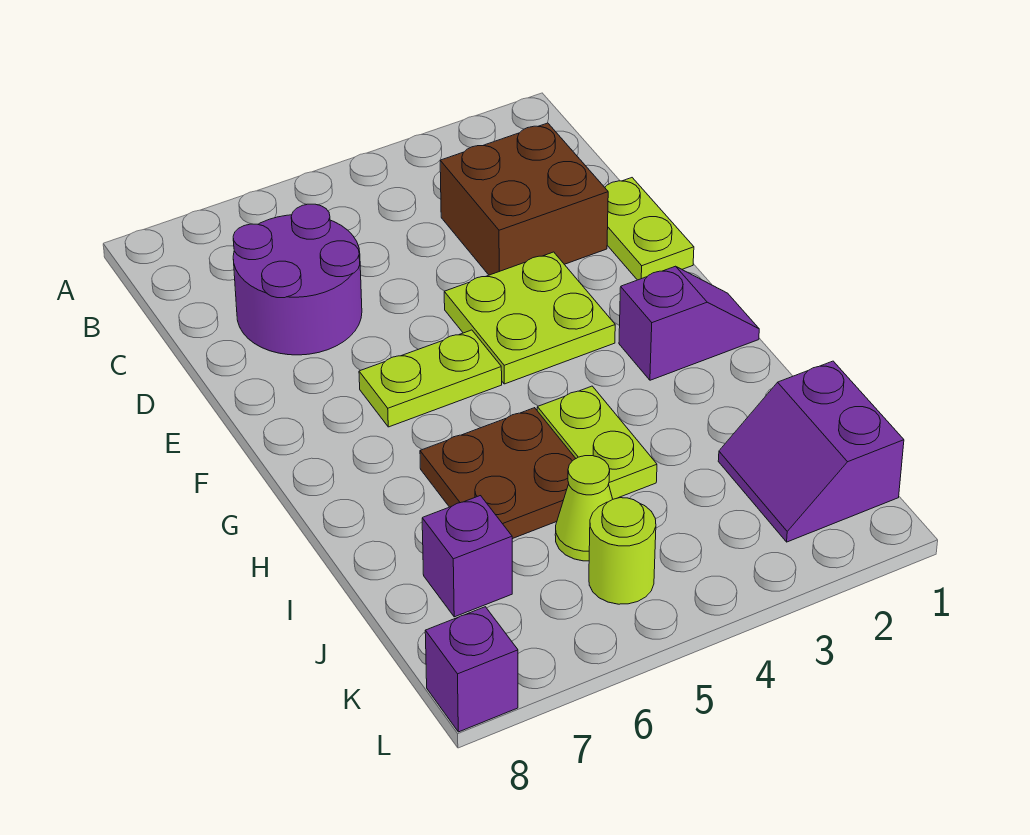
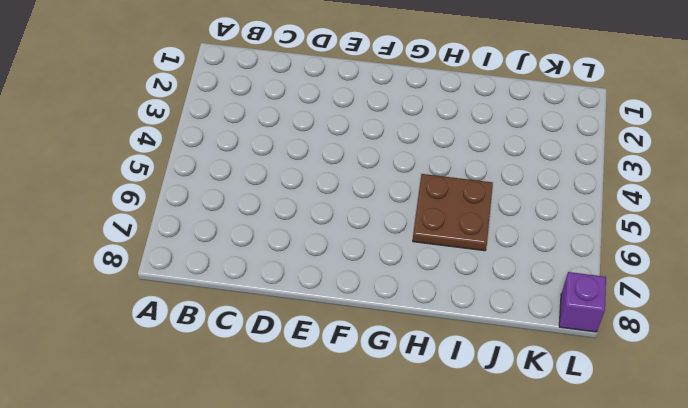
none -> brown brick C2:D3 level 1
none -> purple round brick C6:D7 level 1
none -> lime plate D1:E1 level 1

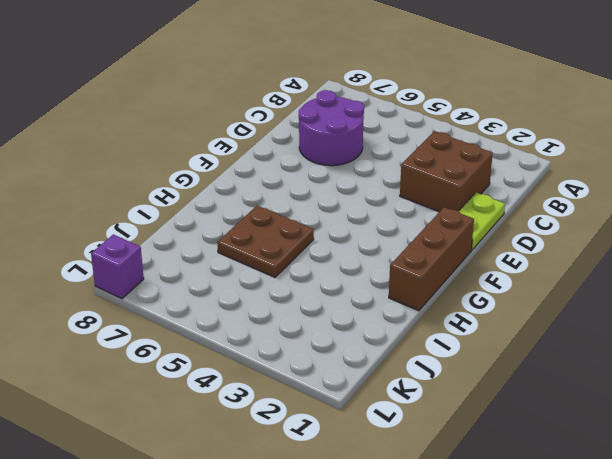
brown brick F1:H1 level 1 -> purple slope G1:G2 level 1 top 2
none -> lime plate E3:F4 level 1
none -> lime plate F5:F6 level 1
none -> lime plate H4:I4 level 1

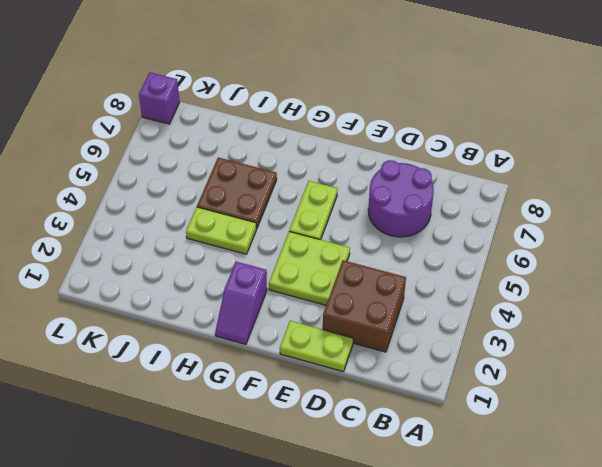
none -> purple slope J1:K2 level 1 top 1
none -> lime cone J5 level 1
none -> purple brick J7 level 1

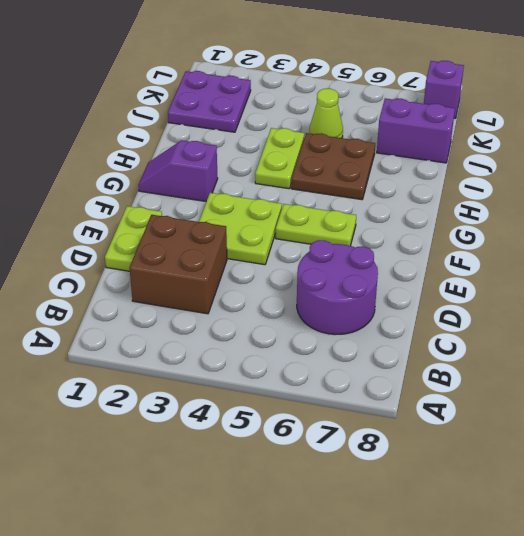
purple plate J1:K2 level 1 -> purple slope J1:K2 level 1 top 1
purple brick J7:J8 level 1 -> purple brick J7 level 1
none -> lime round brick K5 level 1

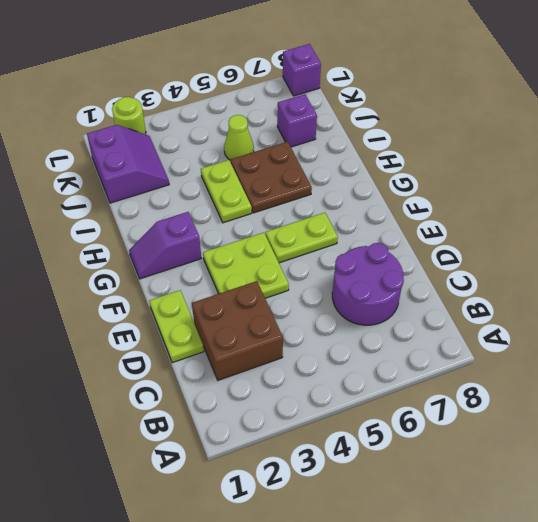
lime round brick L2 level 1 -> lime round brick K5 level 1

